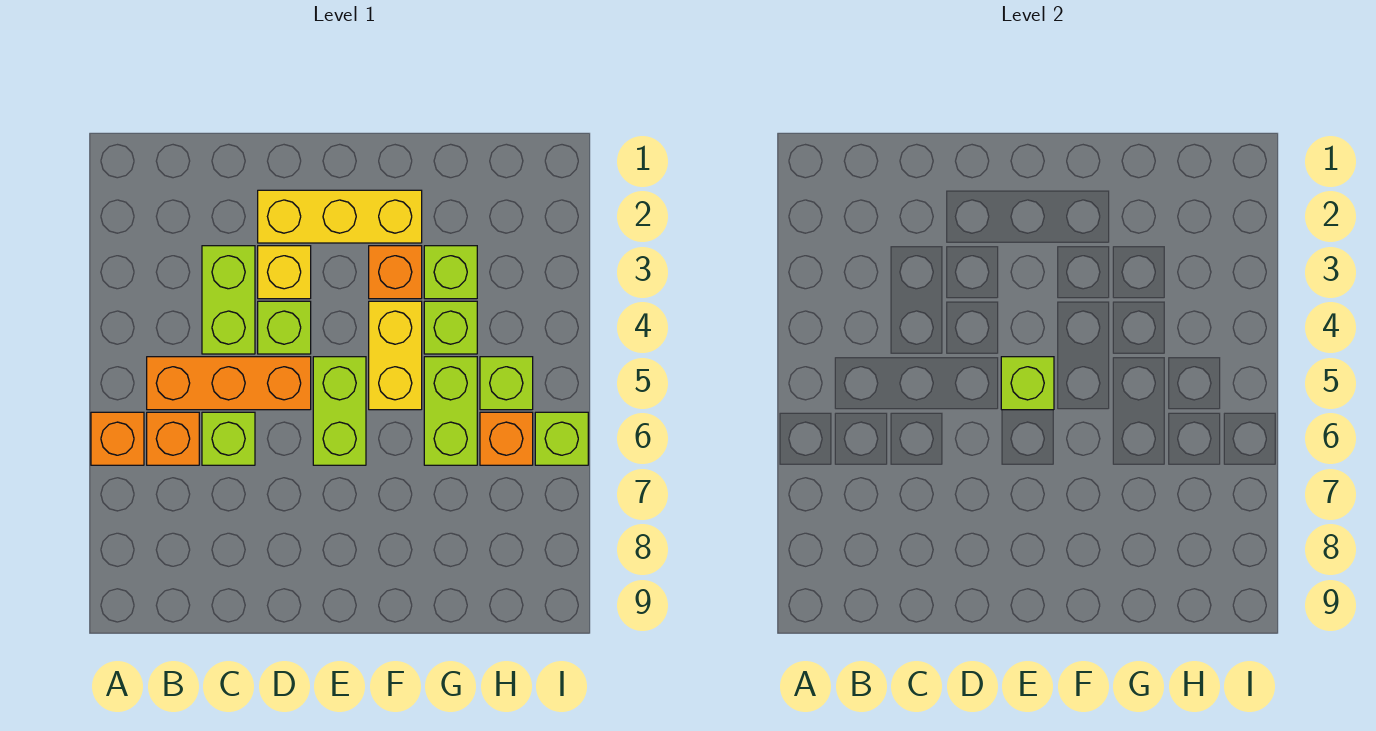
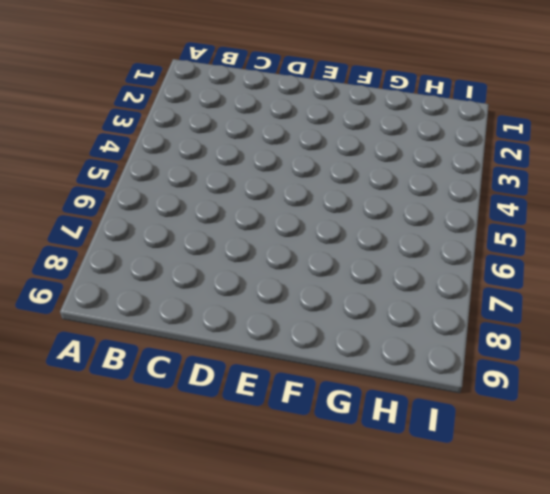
none -> orange brick A6 level 1
none -> orange brick B5:D5 level 1
none -> orange brick B6 level 1

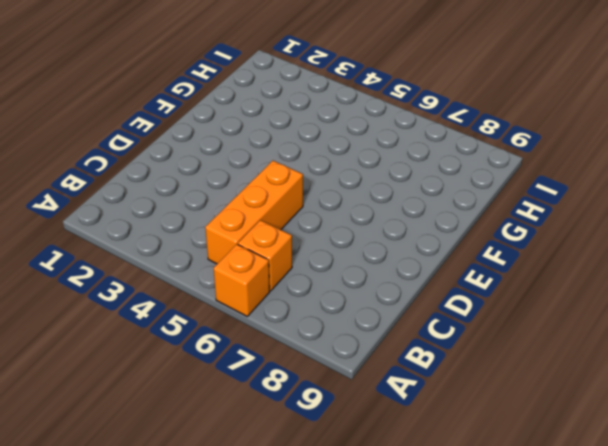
none -> lime brick C3:C4 level 1
none -> lime brick C6 level 1
none -> yellow brick D2:F2 level 1

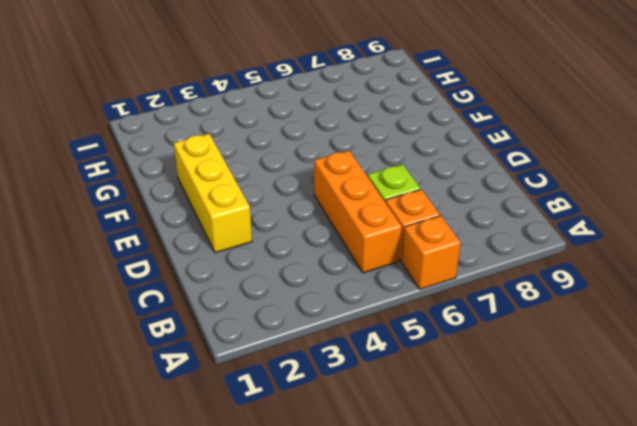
none -> lime brick C3:C4 level 1
none -> yellow brick D3 level 1
none -> lime brick D4 level 1

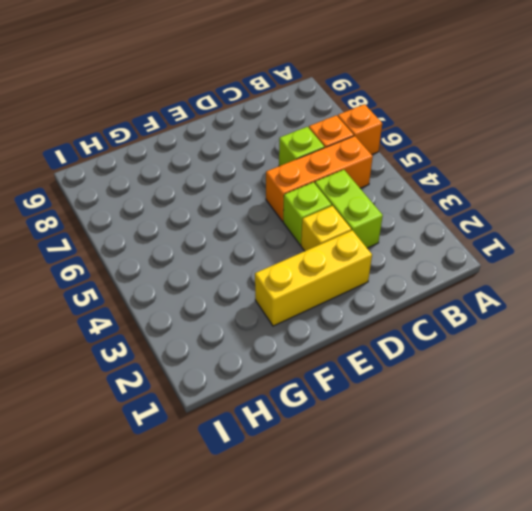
none -> lime brick E5:E6 level 1
none -> orange brick F3 level 1
none -> yellow brick F4:F5 level 1

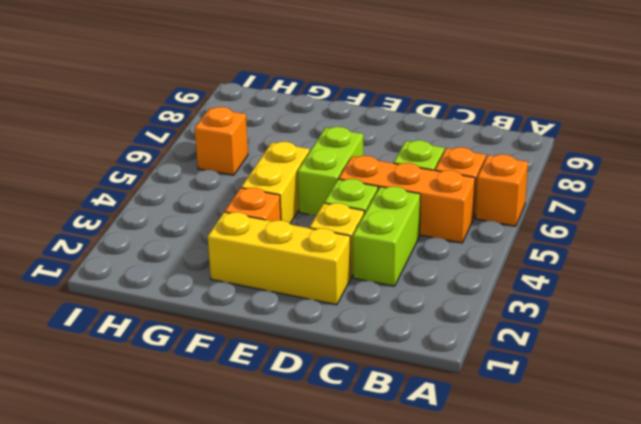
none -> lime brick G3 level 1
none -> lime brick G4 level 1
none -> lime brick G5:G6 level 1

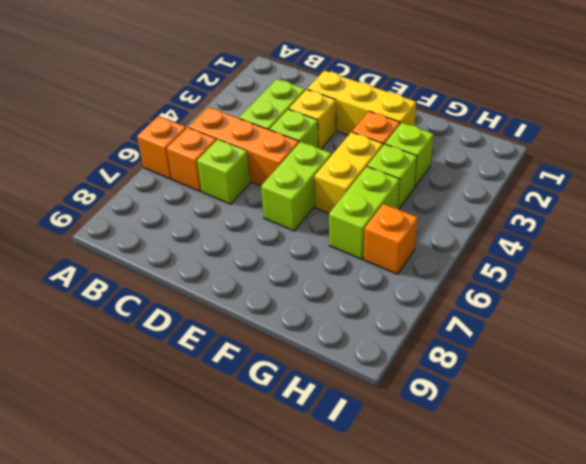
none -> lime brick H5 level 1
none -> lime brick I6 level 1
none -> lime brick E5 level 2

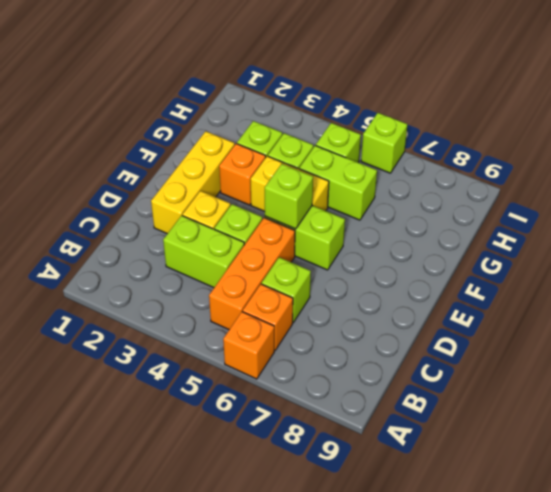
none -> orange brick H6 level 1

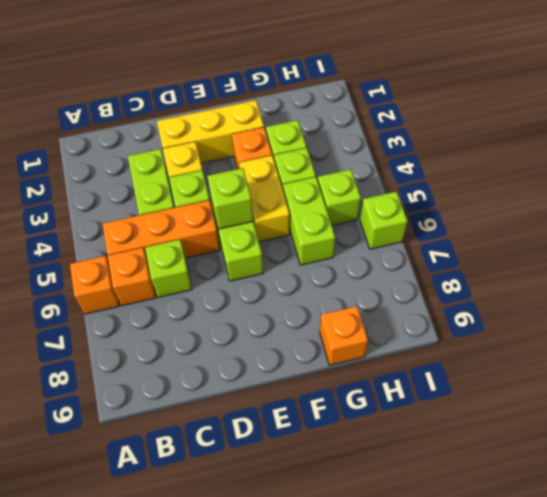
orange brick G9 level 1 -> orange brick H6 level 1

